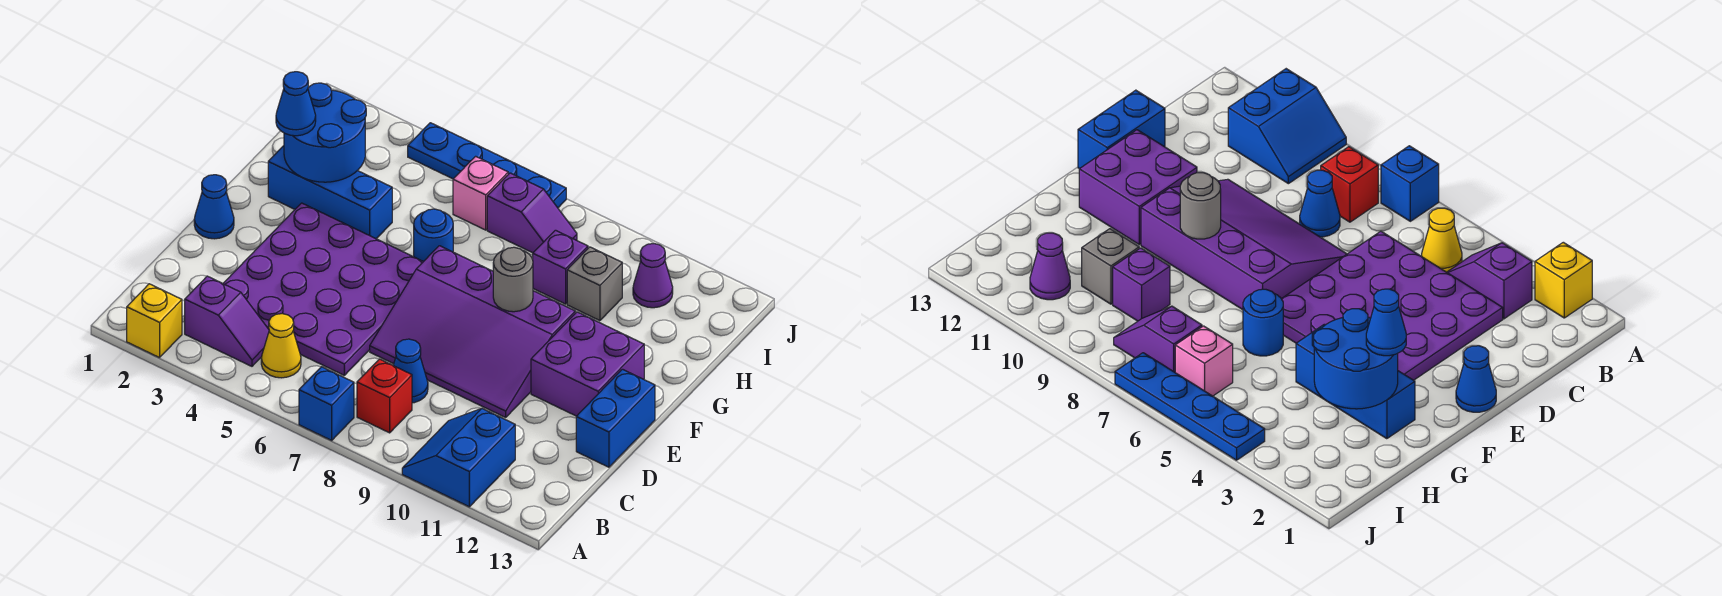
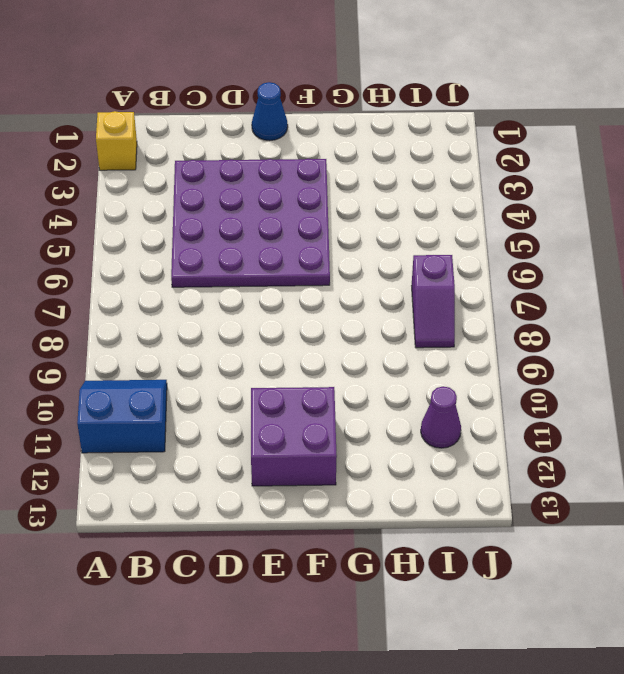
none -> blue brick A7 level 1
none -> purple slope B3:B4 level 1 top 3
none -> yellow cone B5 level 1

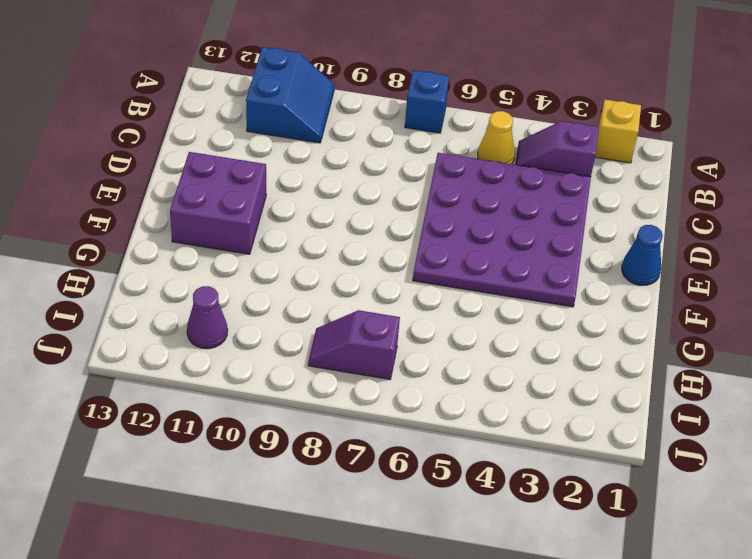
none -> red brick B8 level 1
none -> blue cone C8 level 1
none -> purple slope D7:F10 level 1 top F

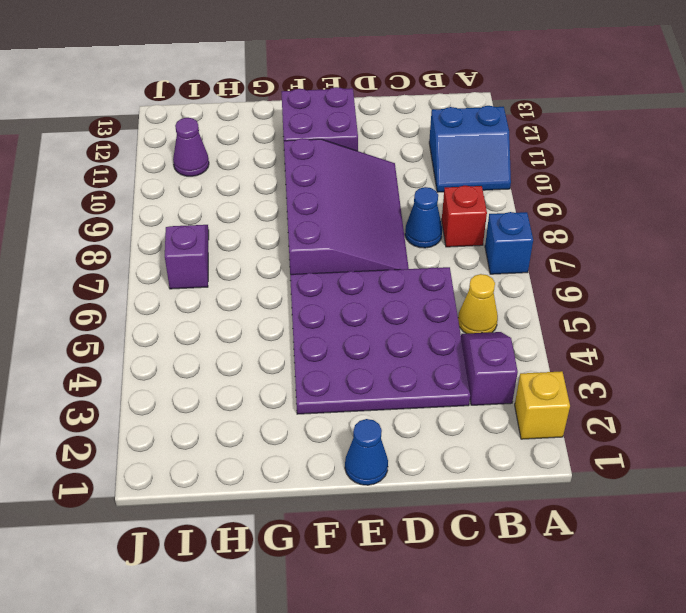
none -> blue brick D13:E13 level 1
none -> blue brick G2:G4 level 1
none -> blue round brick G6 level 1

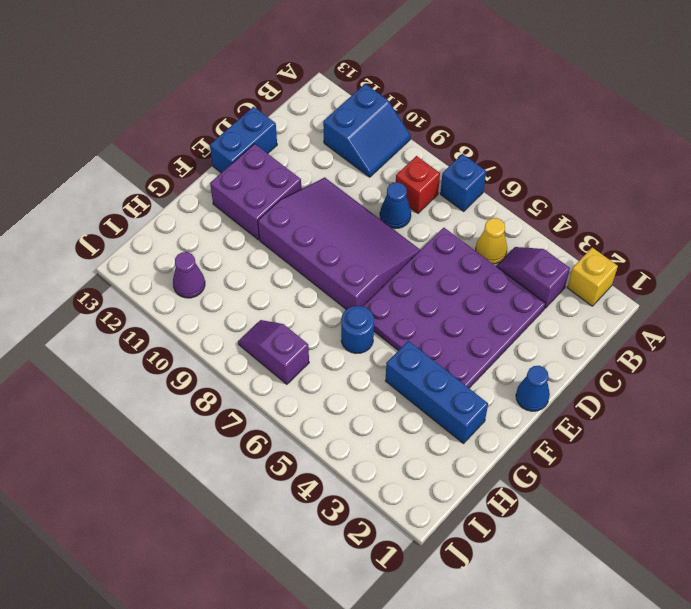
none -> purple brick H9 level 1
none -> grey brick H10 level 1
none -> pink brick I6 level 1

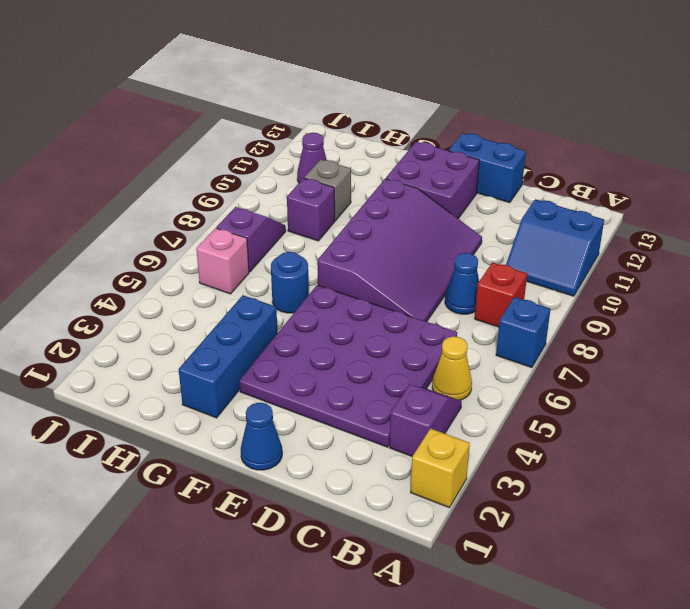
none -> blue plate J4:J7 level 1
none -> grey round brick F9 level 2
none -> blue round brick G2:H3 level 2

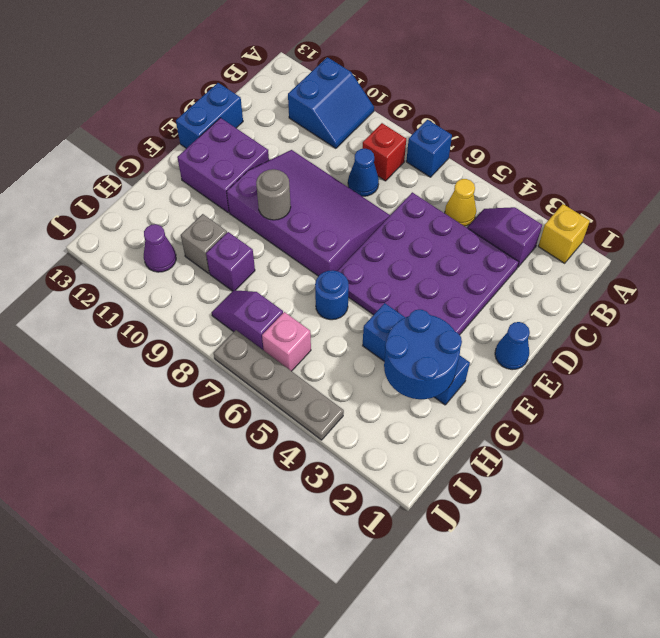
grey plate J4:J7 level 1 -> blue plate J4:J7 level 1
none -> blue cone G2 level 3

